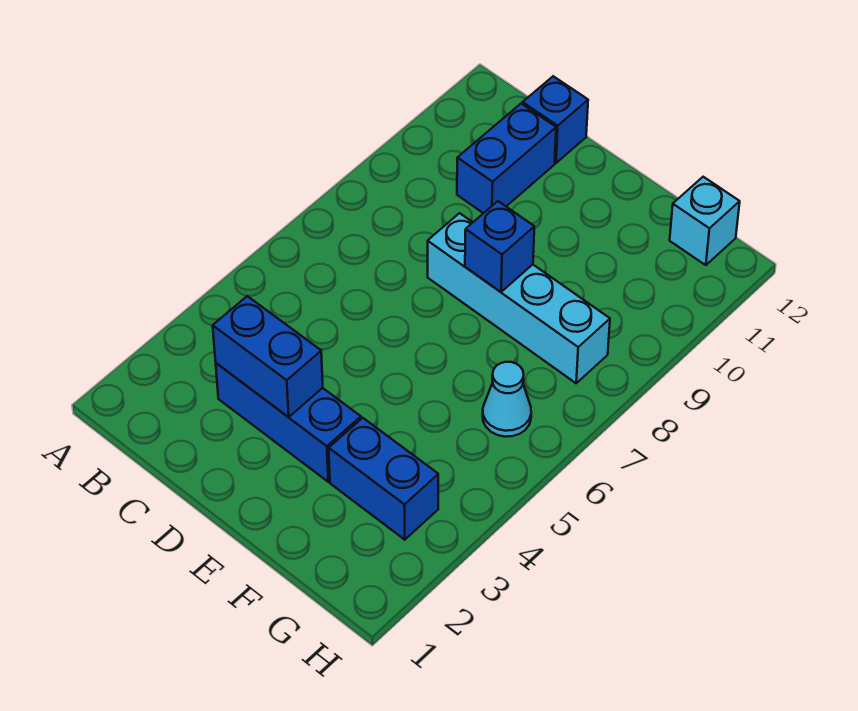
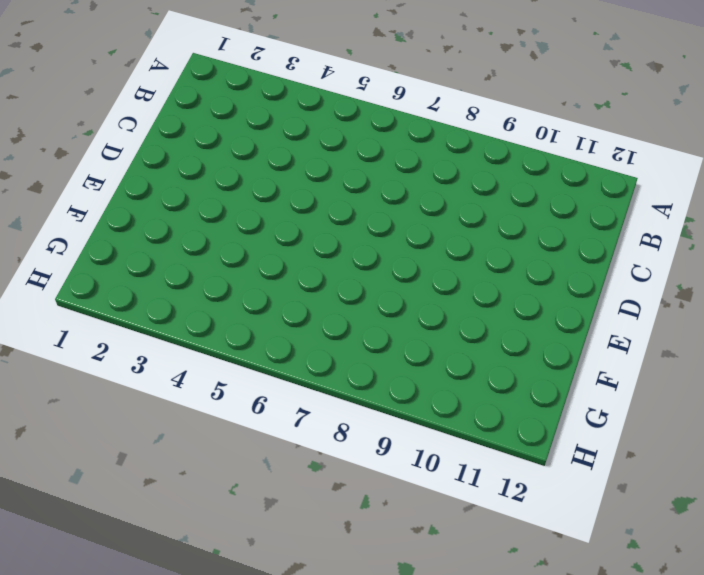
none -> blue brick C3:E3 level 1
none -> blue brick C10:C11 level 1

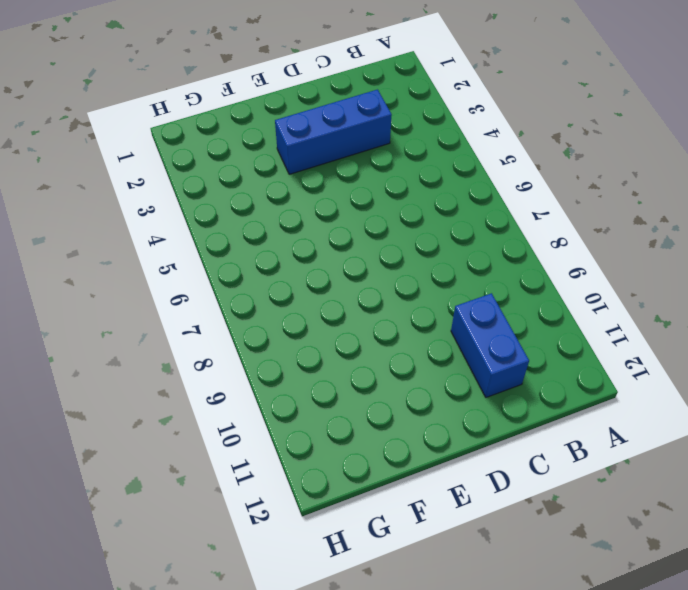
none -> blue brick C12 level 1
none -> cyan brick D8:G8 level 1

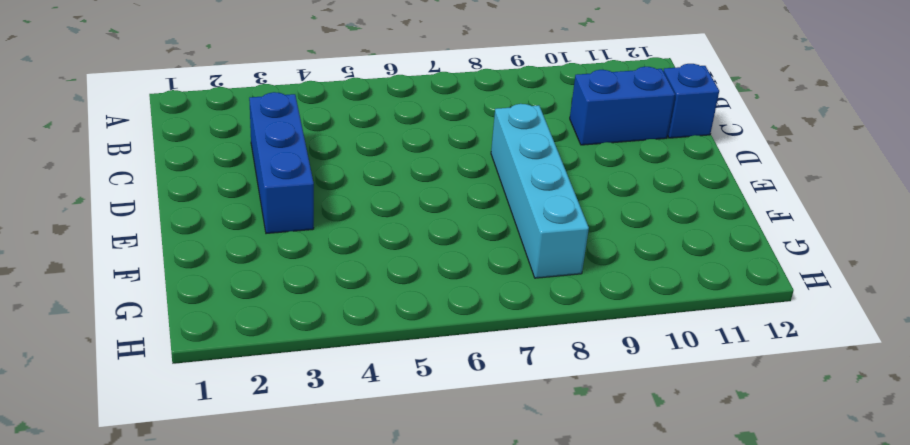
none -> blue brick F3:G3 level 1
none -> cyan cone G6 level 1

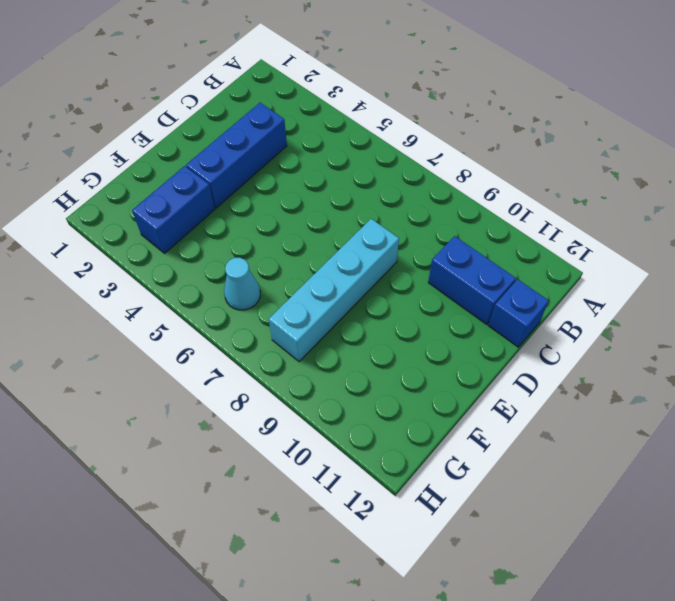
none -> cyan brick G12 level 1
none -> blue brick C3:D3 level 2

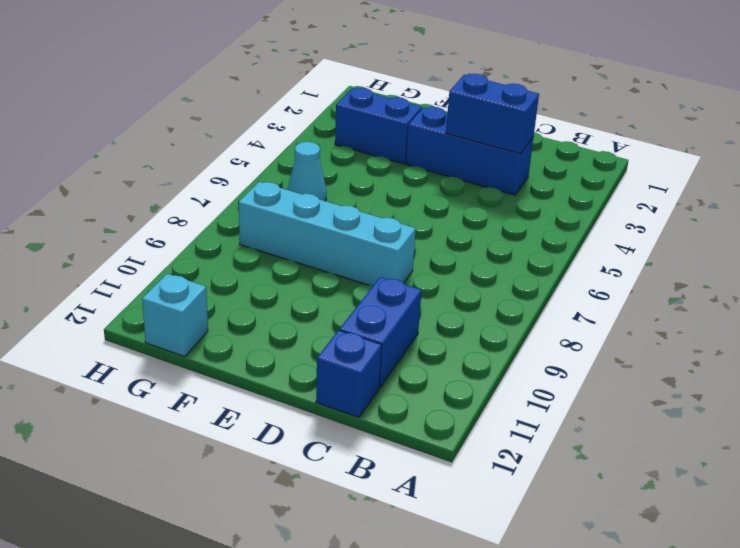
none -> blue brick E8 level 2

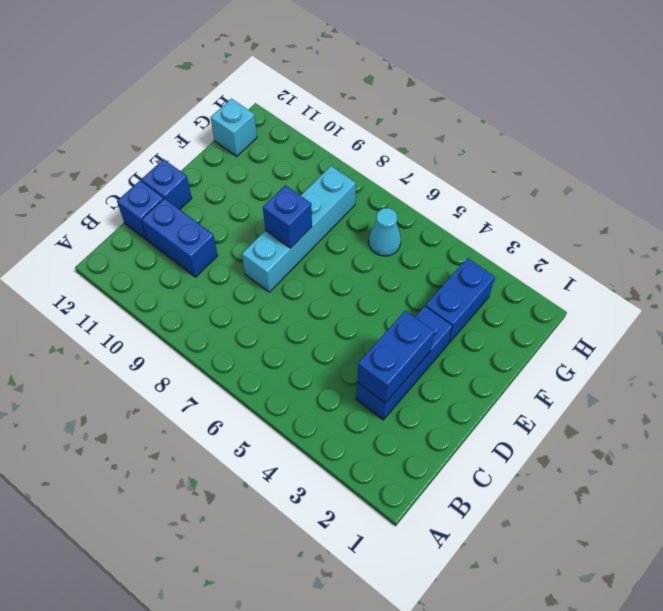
blue brick D12 level 1 -> none

